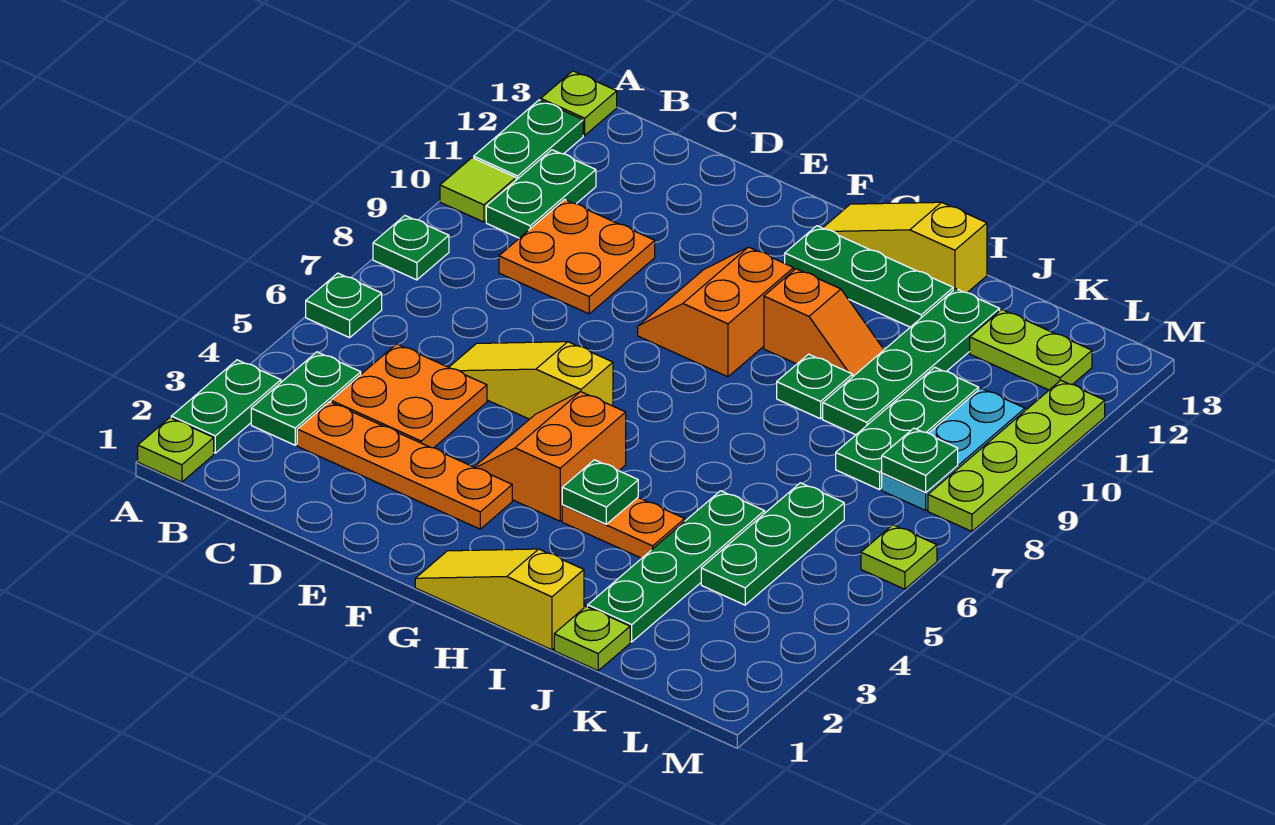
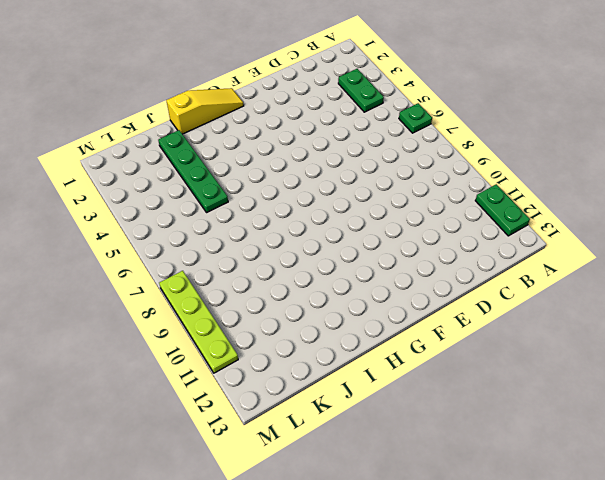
none -> lime plate A1 level 1
none -> green plate A2:A3 level 1
none -> green plate A8 level 1
none -> lime tile A10 level 1

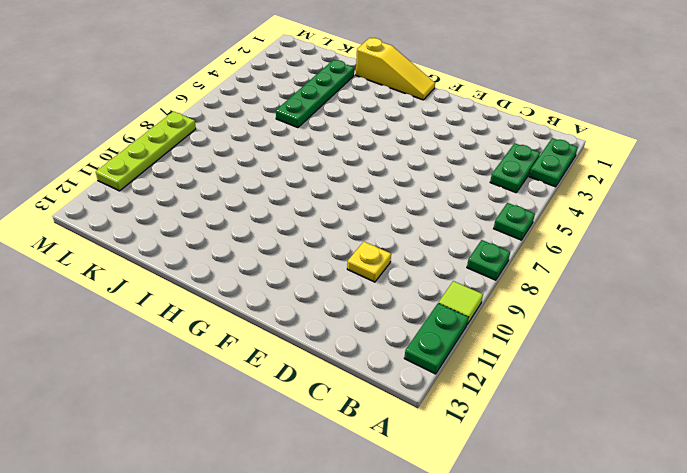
yellow plate D10 level 1 -> orange plate C9:D10 level 1
none -> lime plate A1 level 1
none -> lime plate A13 level 1
none -> green plate B10:B11 level 1
none -> orange plate C3:F3 level 1

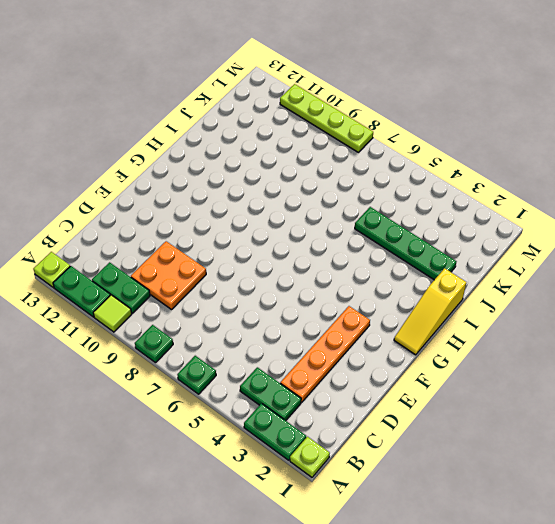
none -> orange plate C4:D5 level 1
none -> yellow slope D6:F6 level 1 top F
none -> orange slope F4:G5 level 1 top G
none -> orange slope F9:G10 level 1 top G

